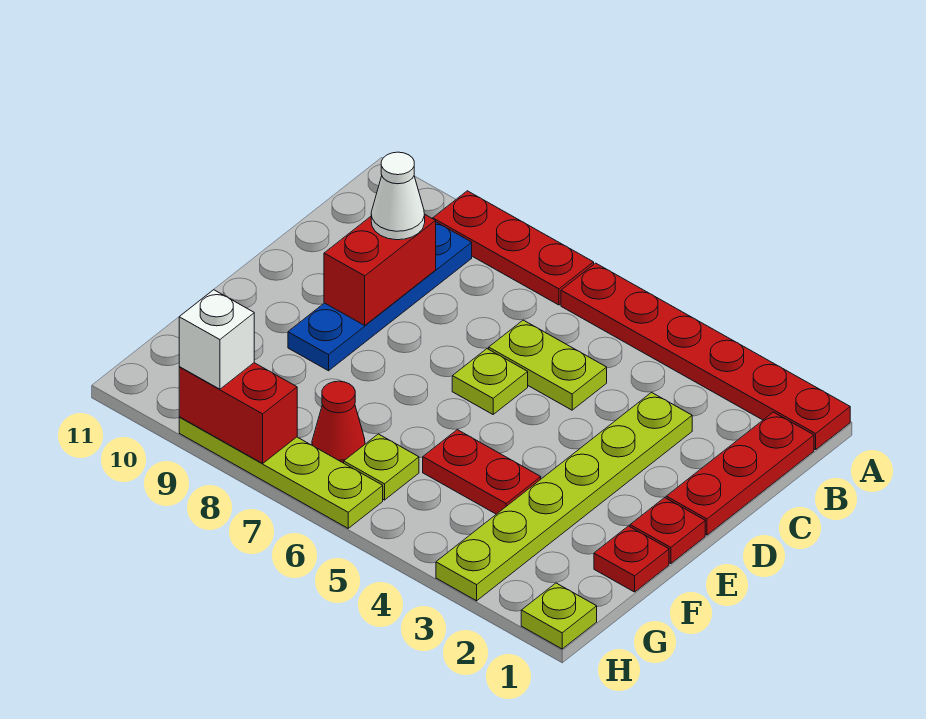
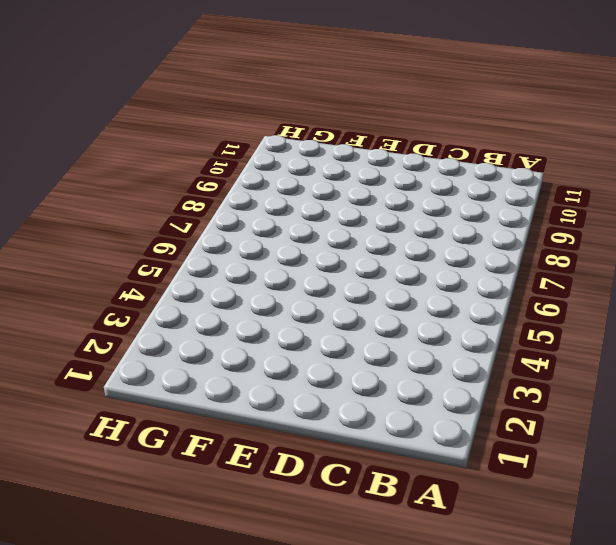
none -> red plate A1:A6 level 1
none -> red plate A7:A9 level 1
none -> red plate B1:D1 level 1

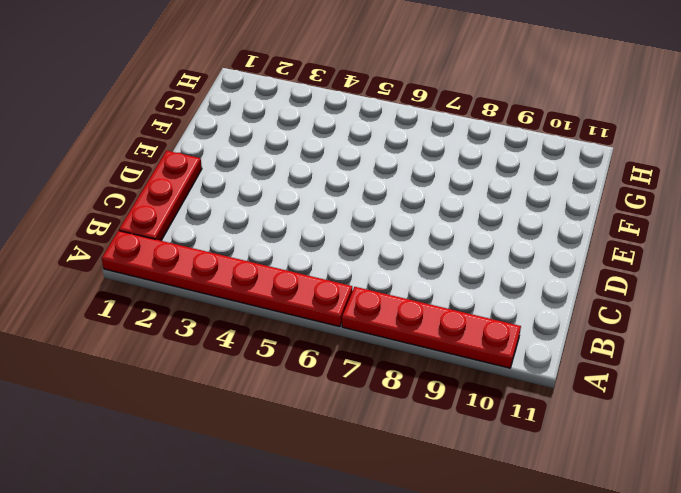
red plate A7:A10 level 1 -> red plate A7:A9 level 1
none -> blue plate B9:E9 level 1
none -> lime plate C3:H3 level 1
none -> lime plate C5:C6 level 1

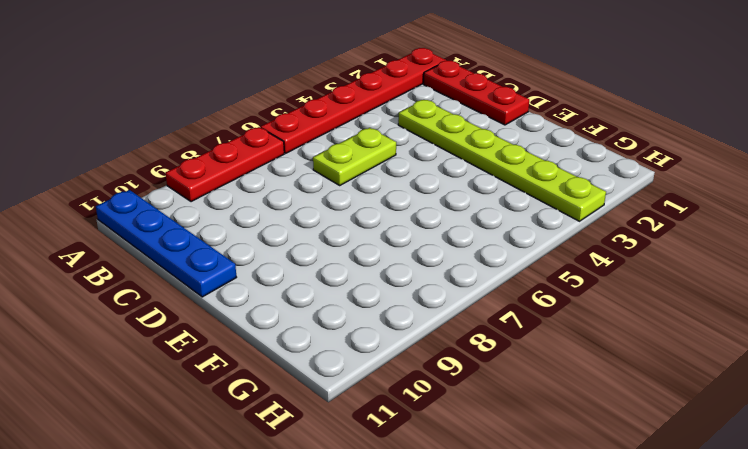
blue plate A11:D11 level 1 -> blue plate B9:E9 level 1
none -> lime plate D6 level 1
none -> red plate E1 level 1
none -> red plate F1 level 1

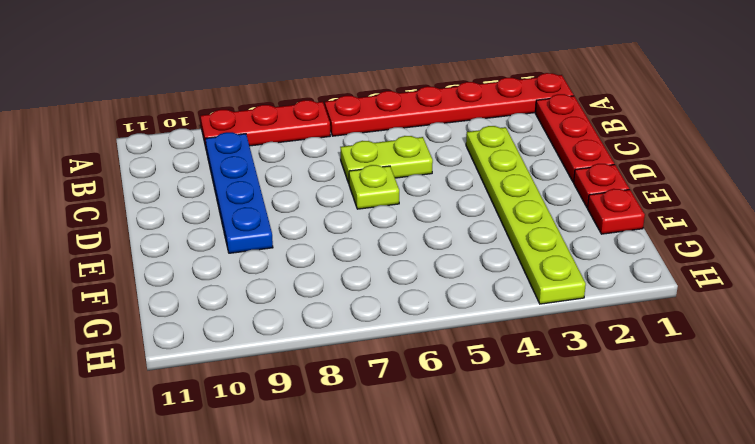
none -> red plate F4:F5 level 1
none -> lime plate G6 level 1
none -> red cone G7 level 1

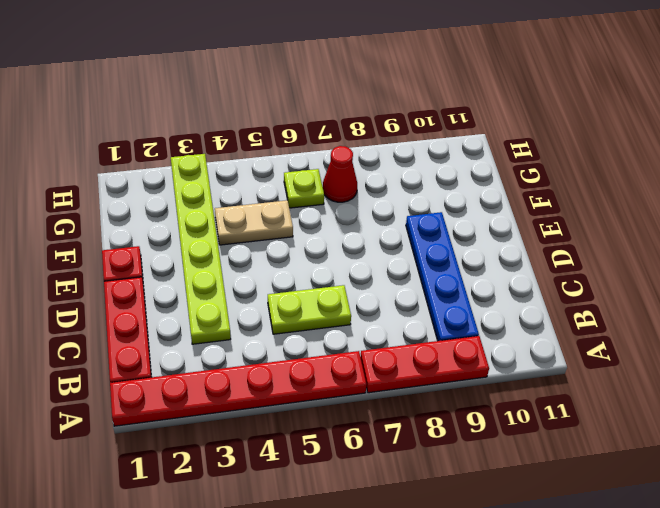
tan plate F4:F5 level 1 -> red plate F4:F5 level 1
none -> lime plate D6 level 1
none -> red plate F1 level 1
none -> lime plate H1 level 1

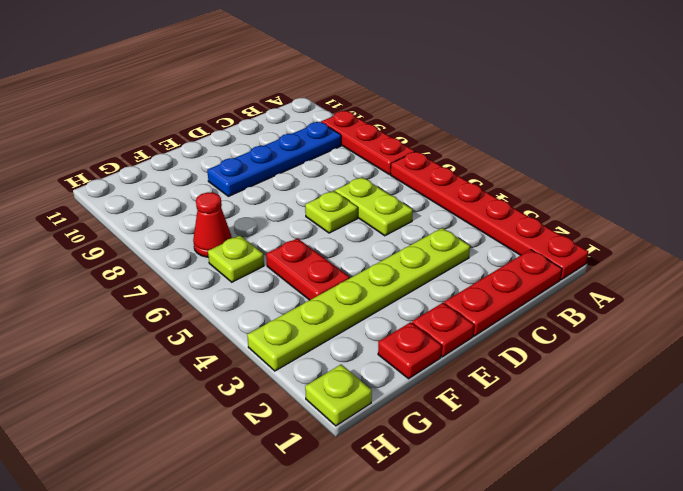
none -> lime plate H6:H9 level 1
none -> red brick C9:D9 level 2
none -> red brick H8:H9 level 2

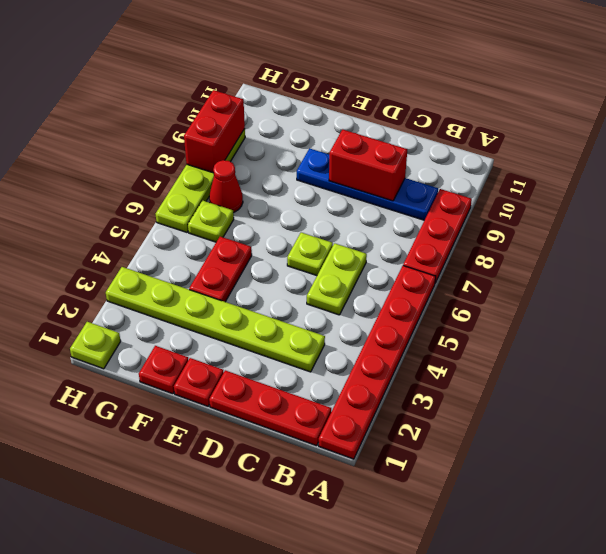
none -> white cone C9 level 3
none -> white brick H9 level 3

